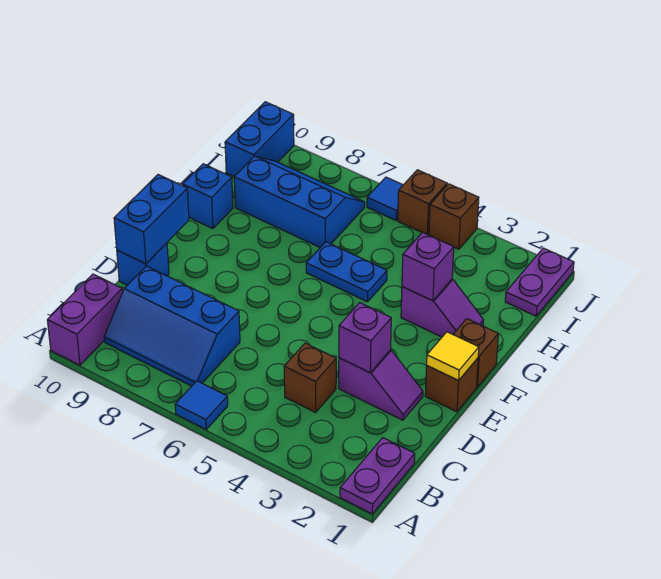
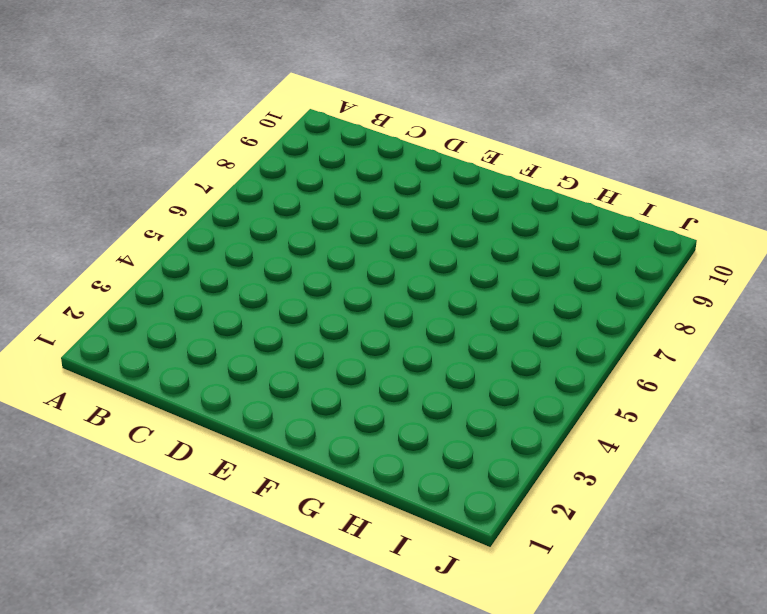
none -> purple plate A1:B1 level 1
none -> blue tile A6 level 1
none -> purple brick A10:B10 level 1

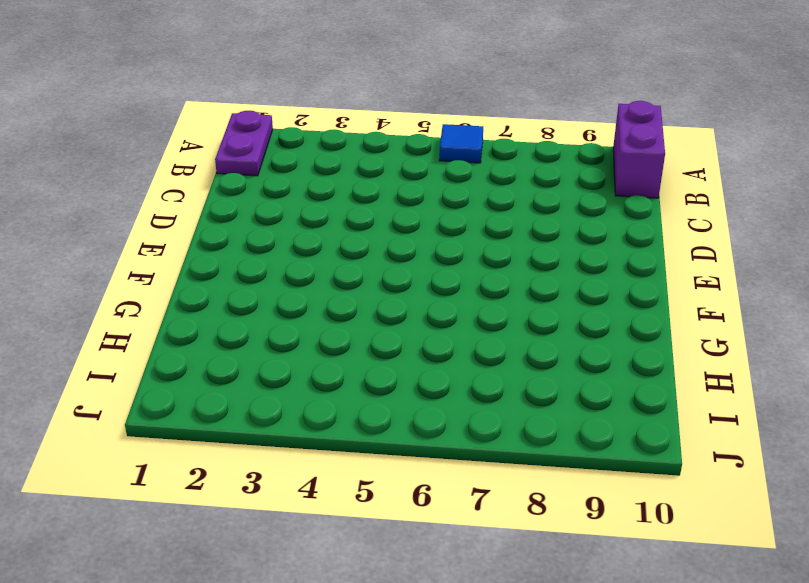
none -> blue slope B7:C9 level 1 top C
none -> brown brick C4 level 1
none -> purple slope D2:D3 level 1 top 3

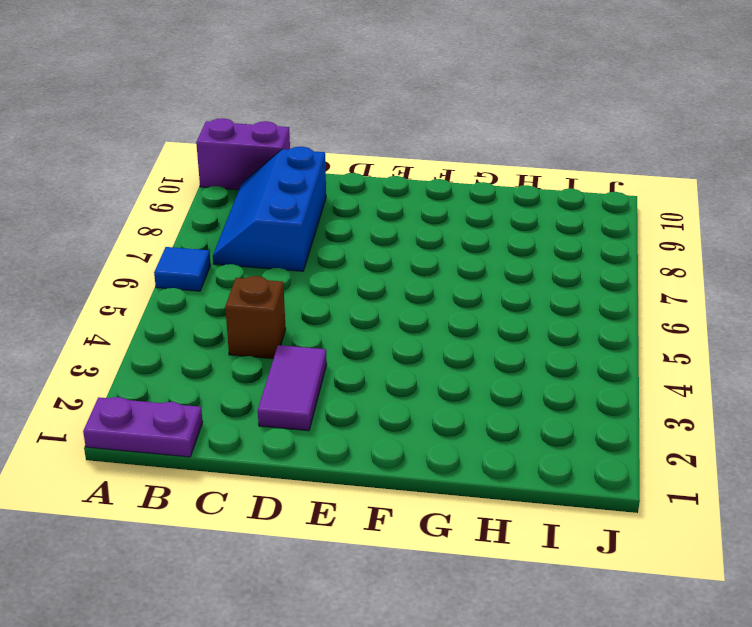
purple tile D2:D3 level 1 -> purple slope D2:D3 level 1 top 3
none -> blue brick D10 level 1
none -> brown brick E1 level 1
none -> brown brick F1 level 1

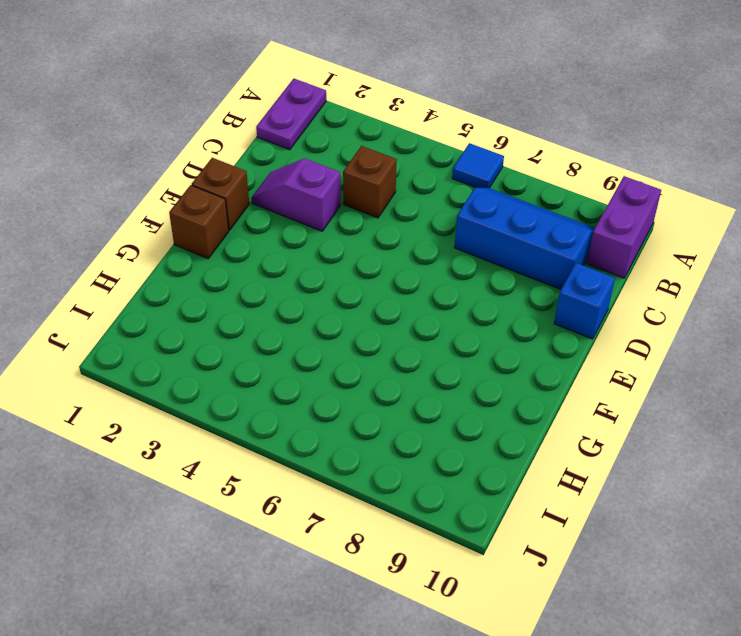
none -> purple slope G2:G3 level 1 top 3
none -> blue plate G5:G6 level 1
none -> blue brick G10 level 1

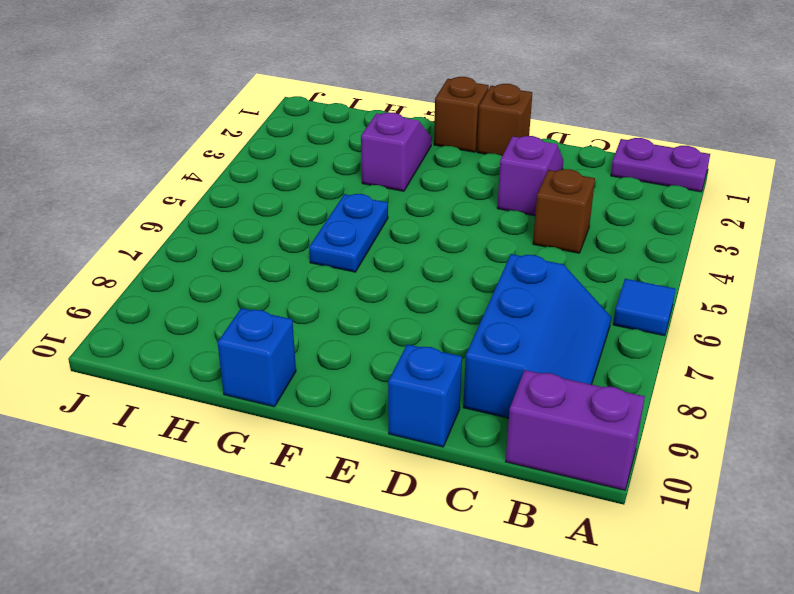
none -> blue slope H7:I9 level 1 top H
none -> purple plate I1:J1 level 1
none -> blue brick I10:J10 level 1

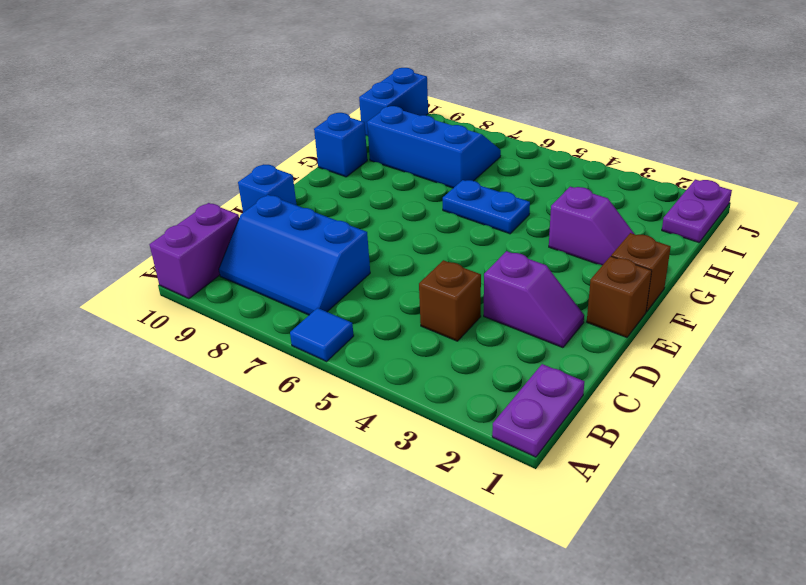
none -> brown brick J4 level 1
none -> brown brick J5 level 1
none -> blue tile J6 level 1

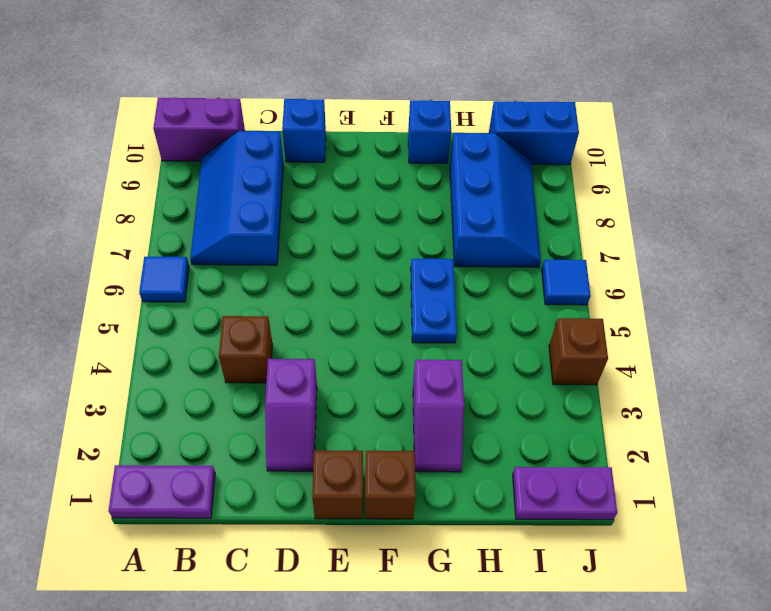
none -> brown brick J5 level 1
none -> purple brick D3 level 2
none -> blue brick D10:E10 level 2

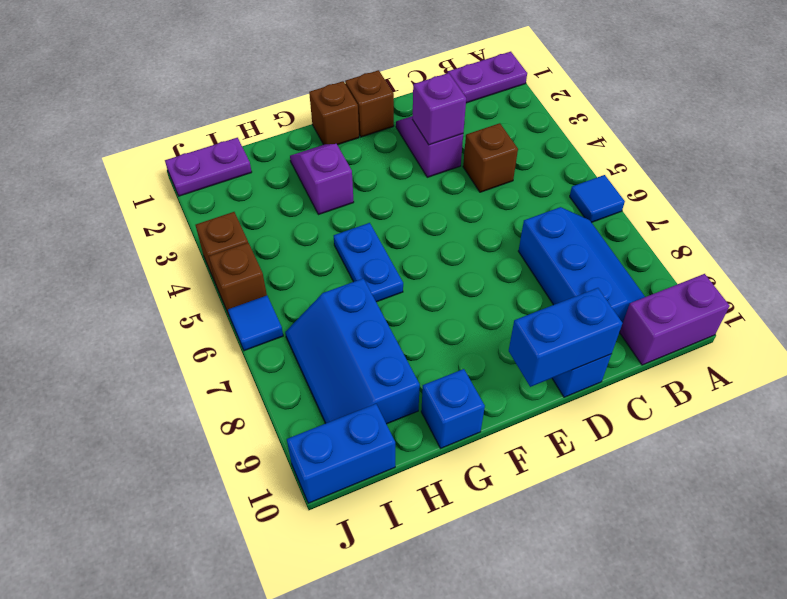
none -> yellow tile E1 level 2
none -> purple brick G3 level 2

